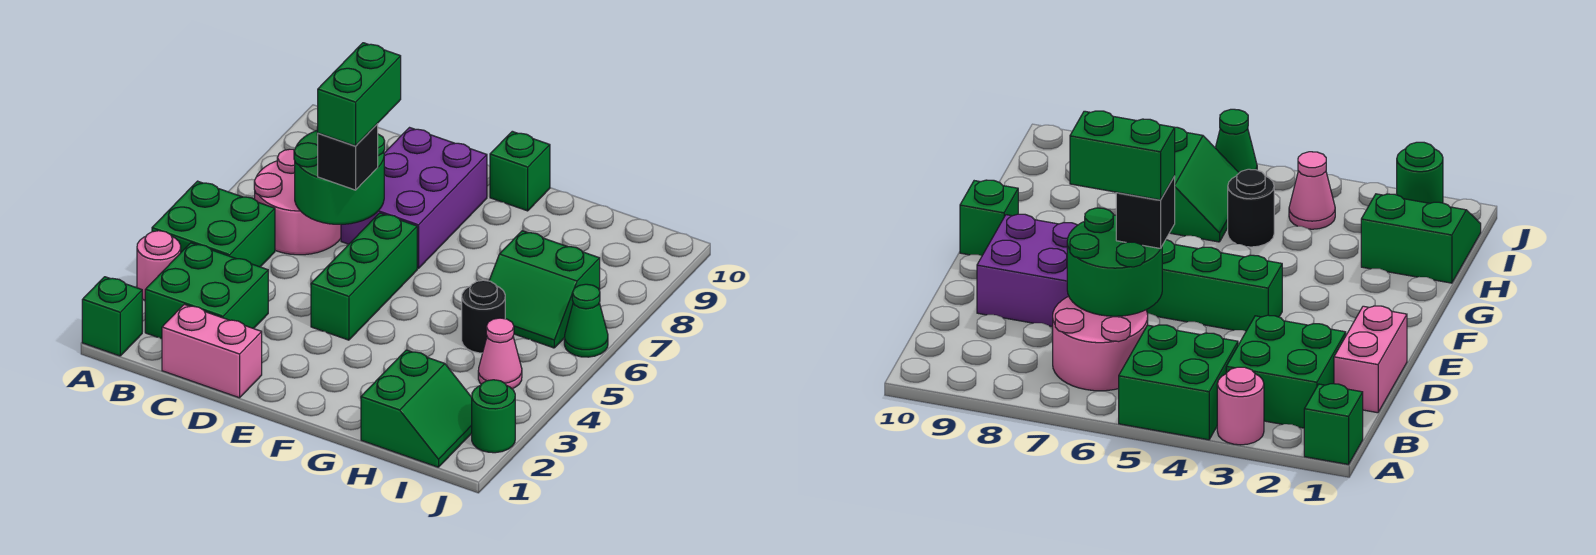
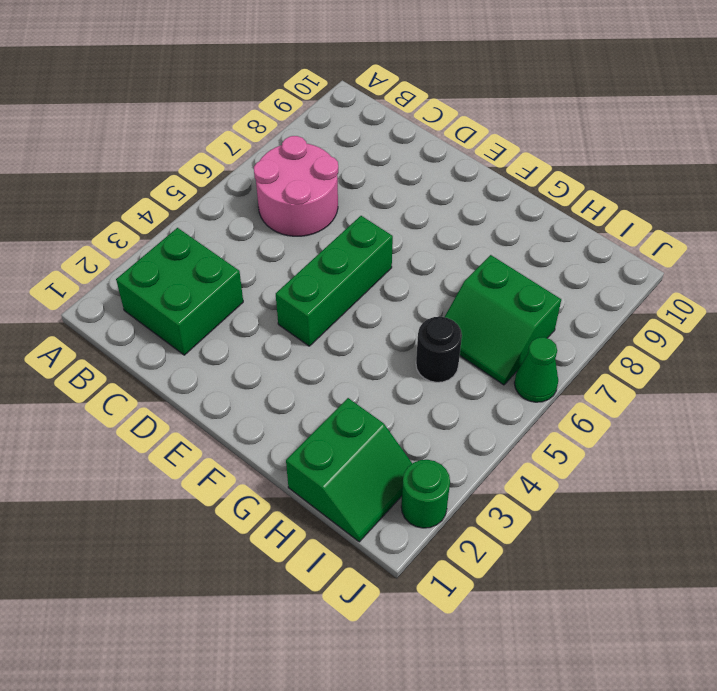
none -> green brick A1 level 1
none -> pink round brick A3 level 1
none -> green brick A4:B5 level 1

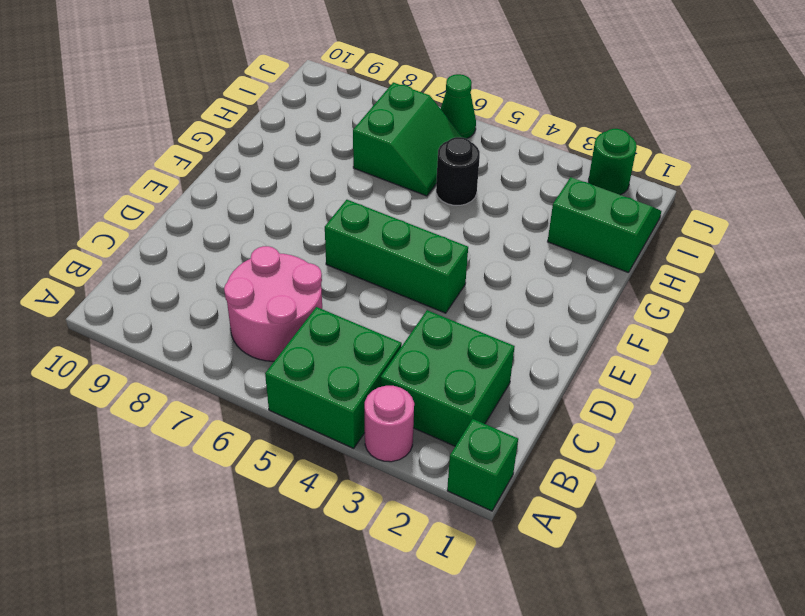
none -> pink brick C1:D1 level 1
none -> purple brick D7:E9 level 1
none -> green brick F10 level 1

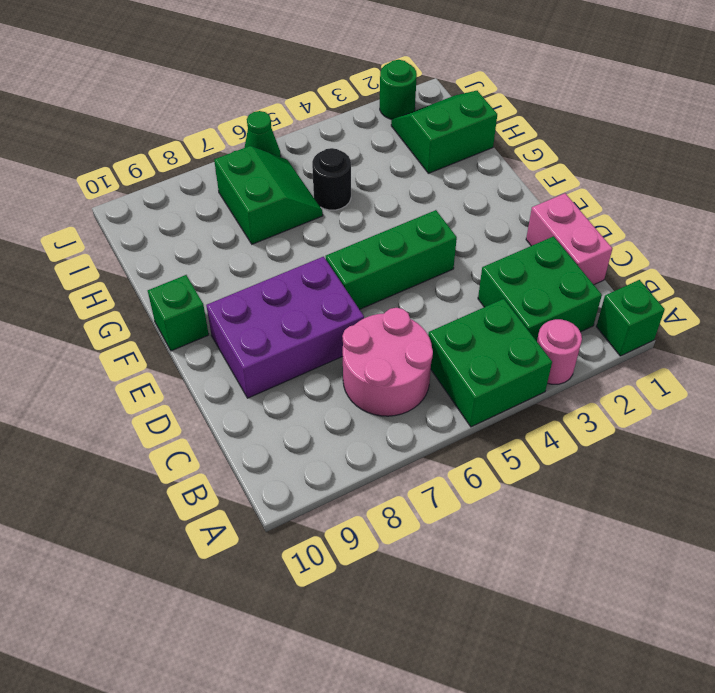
none -> pink cone I4 level 1
none -> green round brick C6:D7 level 2
none -> black brick D6 level 3

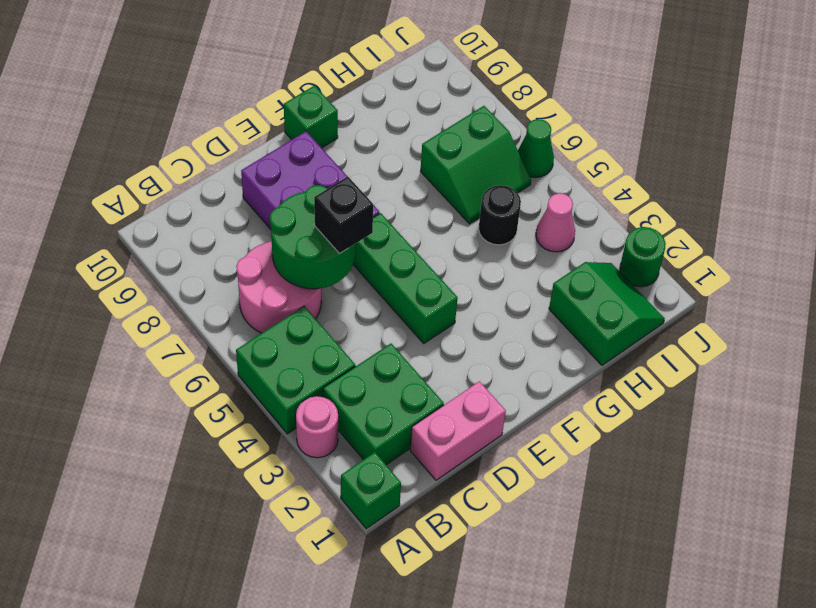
none -> green brick D6:D7 level 4

